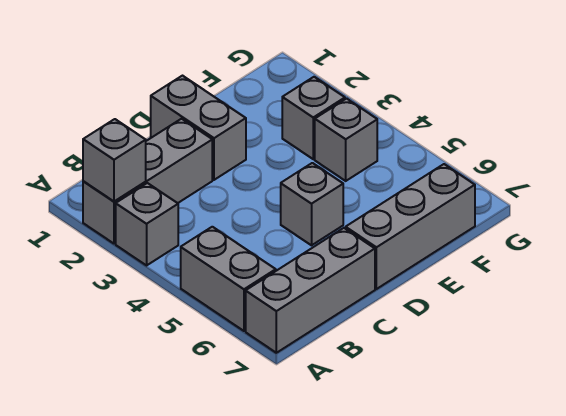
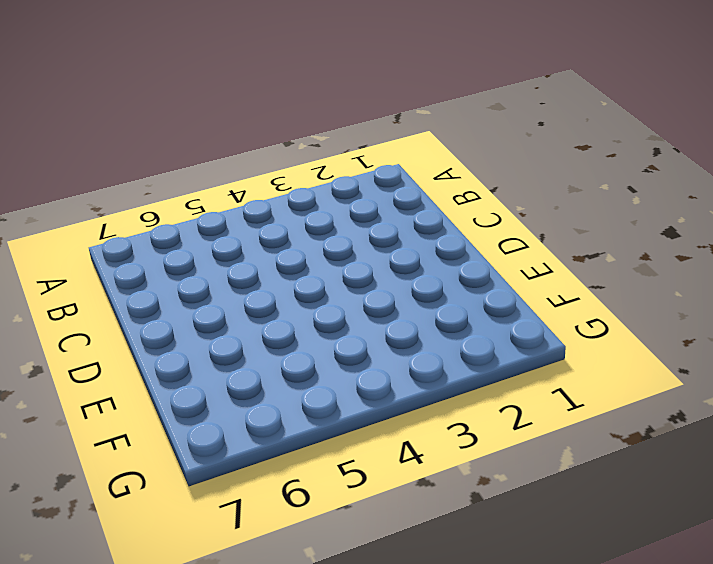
none -> grey brick A2:C2 level 1
none -> grey brick A3 level 1

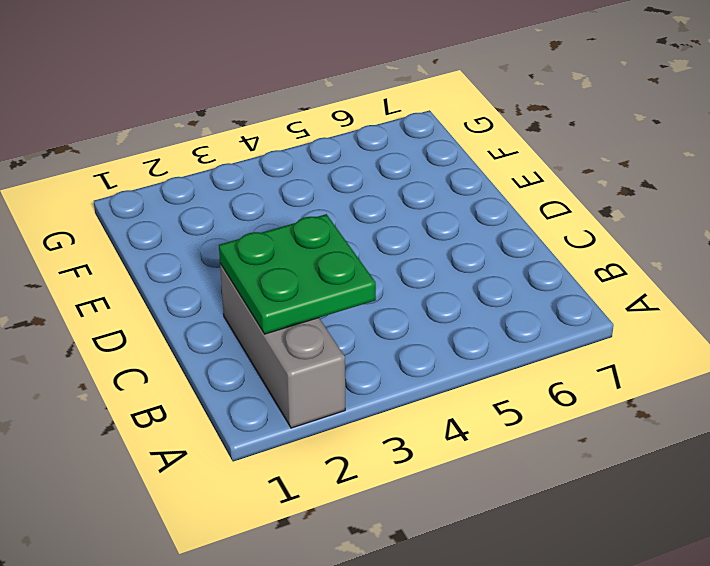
green plate B2:C3 level 2 -> none
none -> grey brick A3 level 1
none -> grey brick A5:A6 level 1

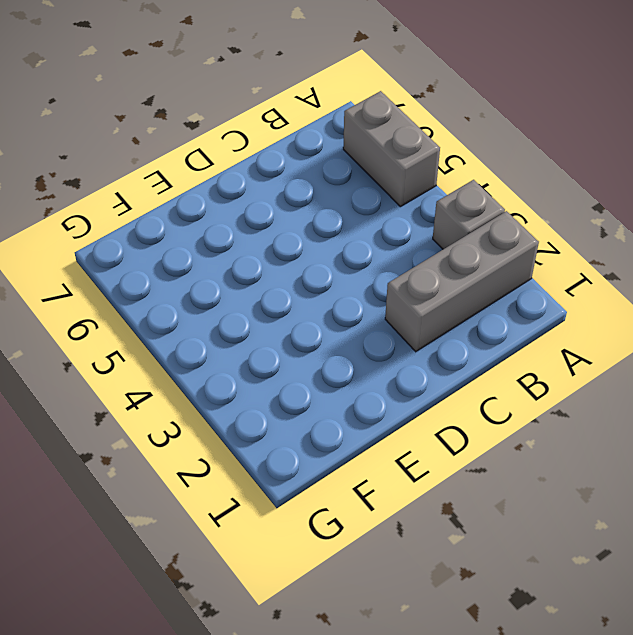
none -> grey brick A7:C7 level 1
none -> grey brick D1:D2 level 1

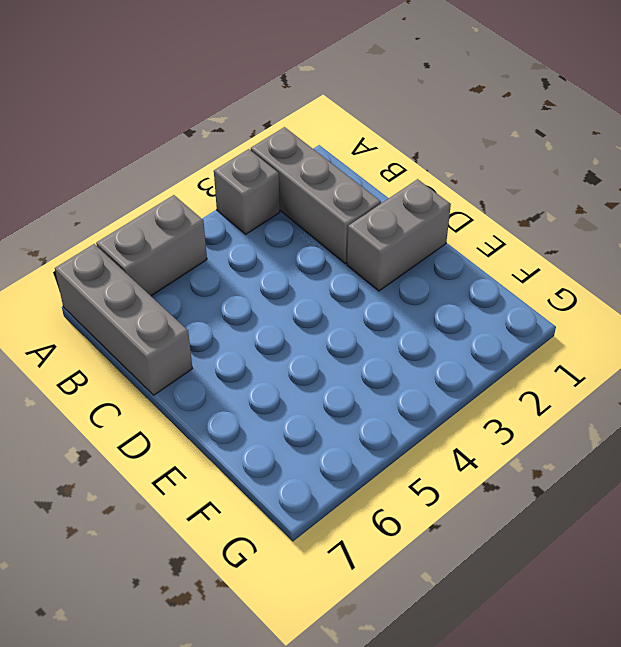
none -> grey brick D5 level 1
none -> grey brick D7:F7 level 1

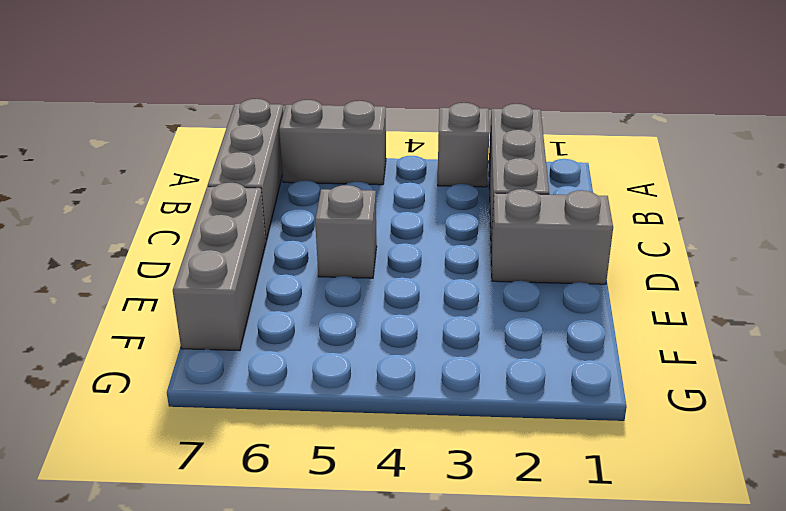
none -> grey brick F3 level 1
none -> grey brick F4 level 1

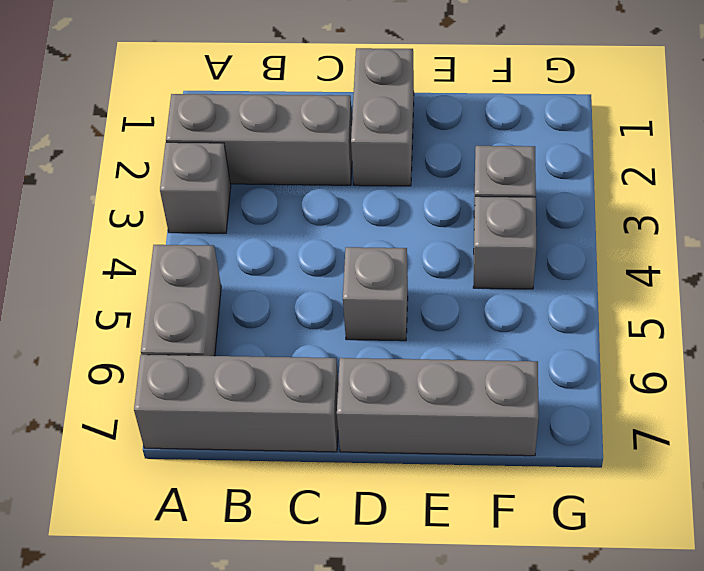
none -> grey brick A2 level 2

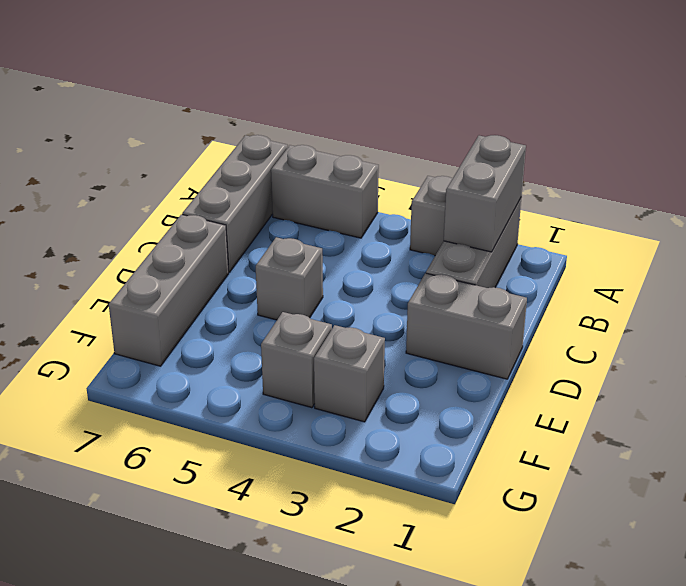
grey brick A2:B2 level 2 -> grey brick A2 level 2

